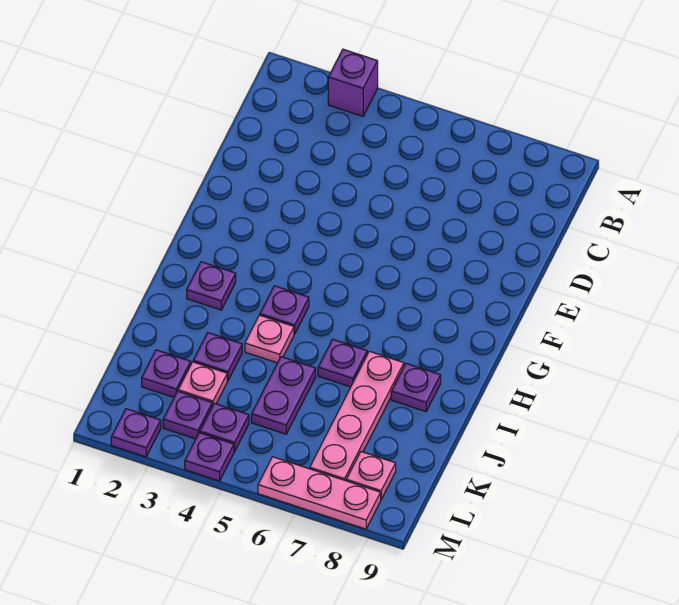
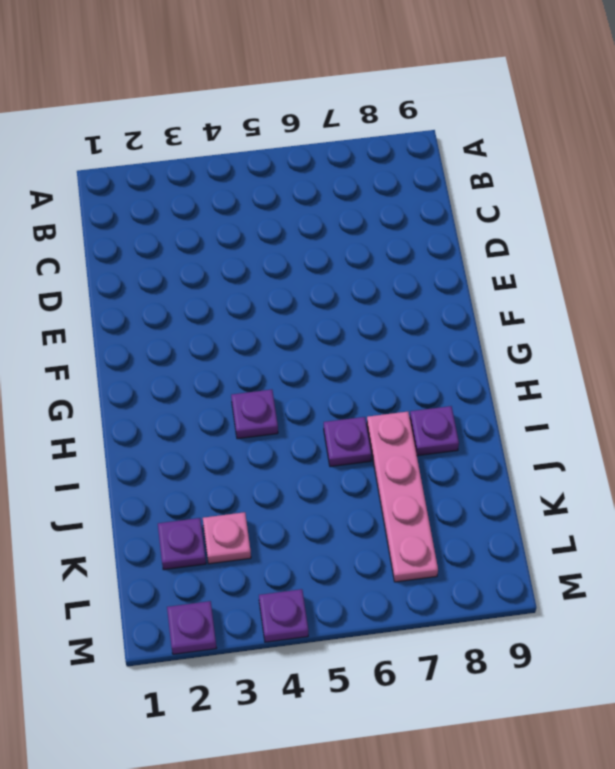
none -> purple brick A3 level 1
none -> purple plate H2 level 1
none -> pink plate I4 level 1

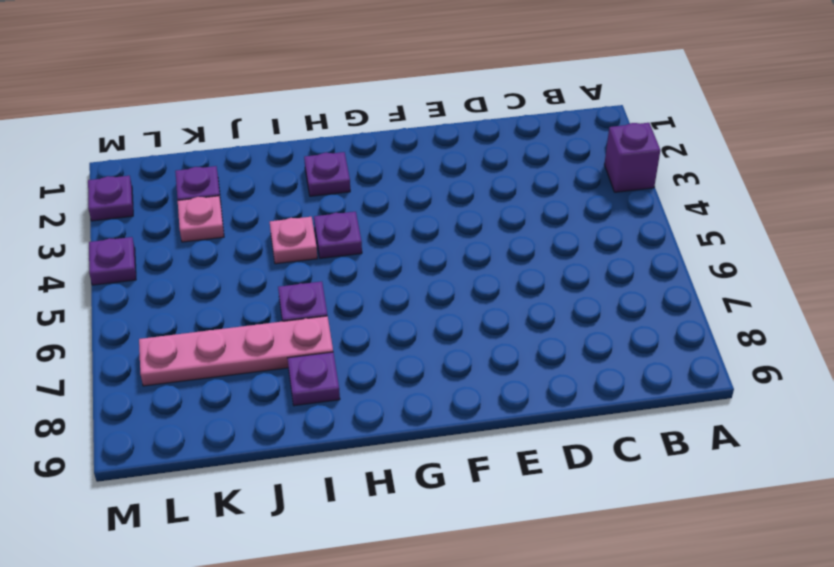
none -> purple plate J3 level 1
none -> purple plate J5:K5 level 1
none -> purple plate L3 level 1

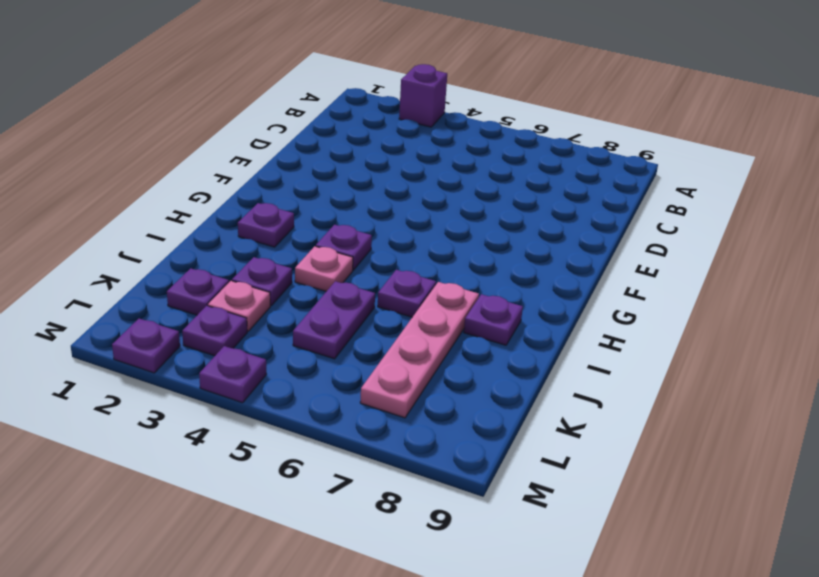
none -> purple plate L4 level 1
none -> pink plate L8 level 1
none -> pink plate M6:M8 level 1

